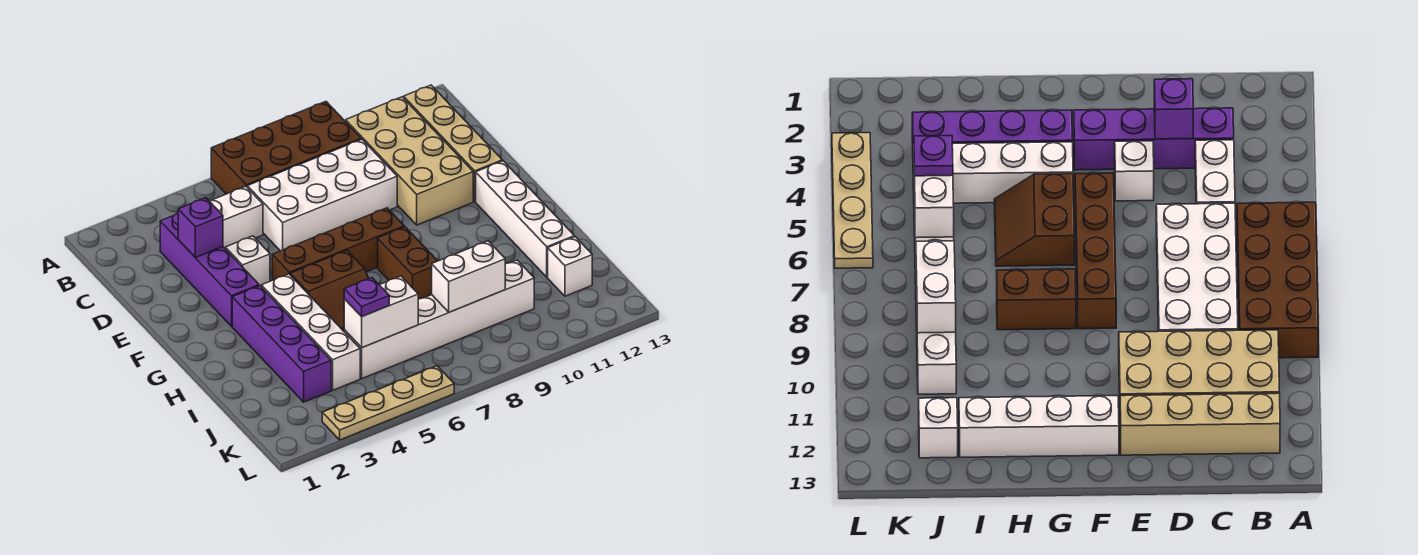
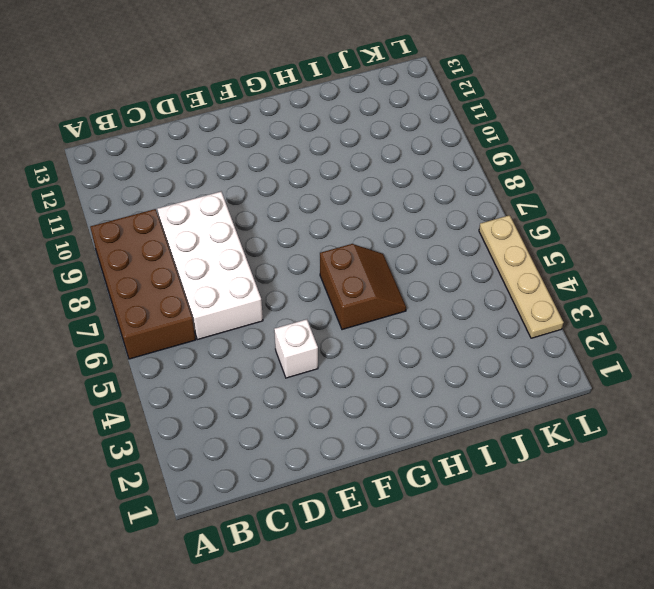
none -> tan brick B10:E11 level 1
none -> tan brick B12:E12 level 1
none -> purple brick C3:F3 level 1

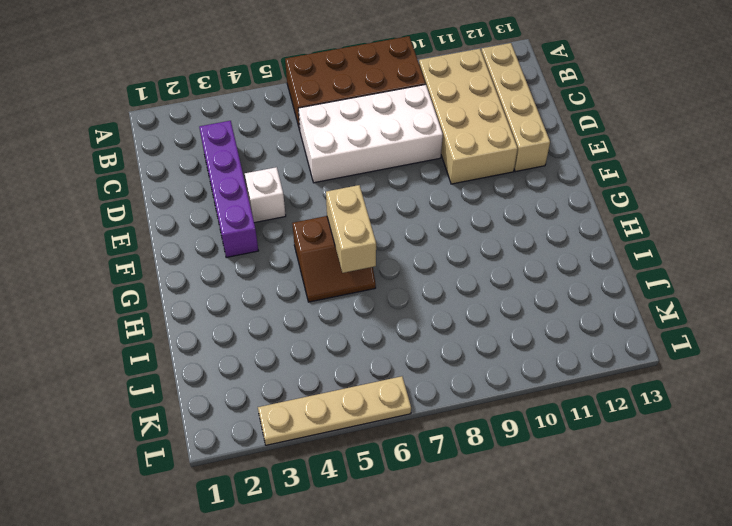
tan brick G6:H6 level 2 -> none
none -> white brick C4:C5 level 1
none -> brown brick F5:F8 level 1
none -> white brick F12:I12 level 1

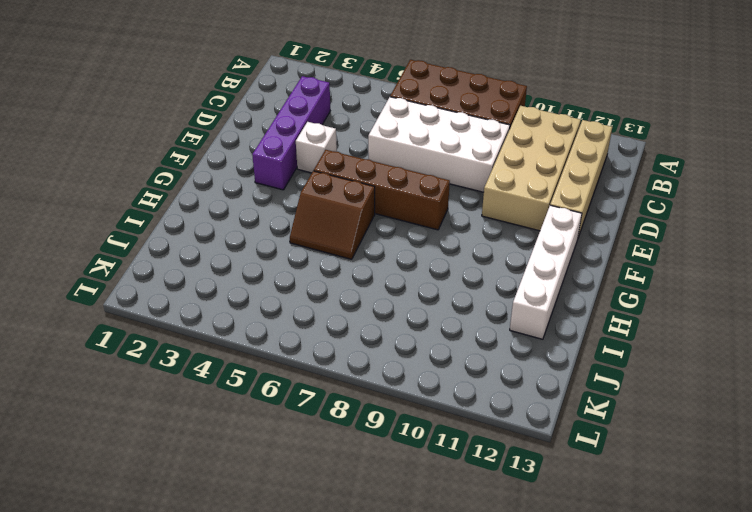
none -> white brick C4:C5 level 1
none -> purple brick G3:J3 level 1
none -> white brick G4:J4 level 1

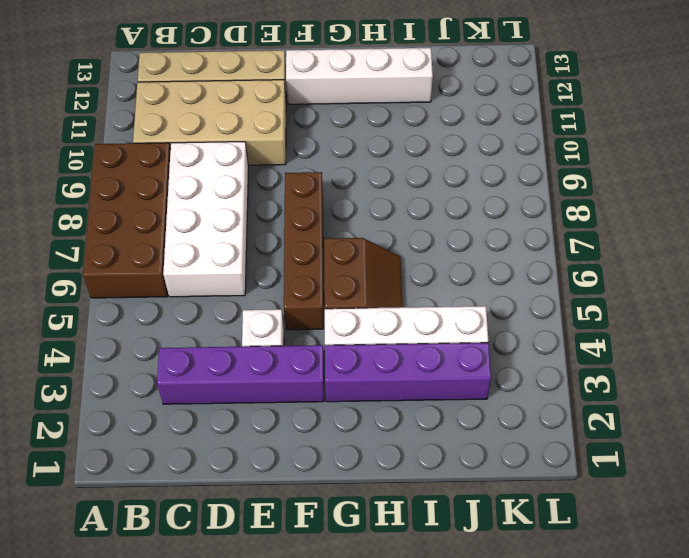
none -> white brick C4:C5 level 1
none -> brown brick G8:H8 level 1
none -> white brick J5:J10 level 1

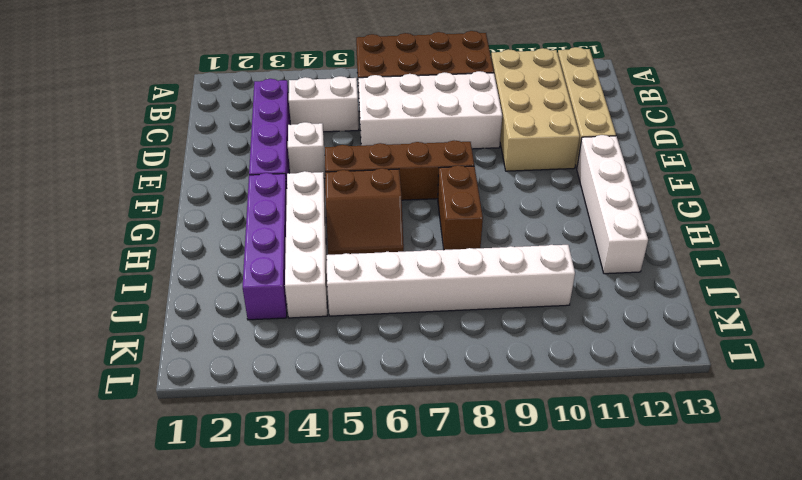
none -> white brick J12 level 1
none -> tan plate L3:L6 level 1
none -> purple brick D3 level 2

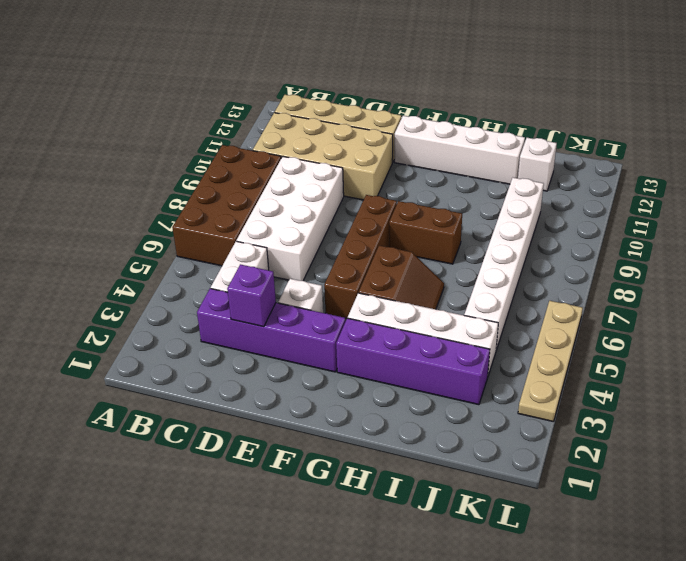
none -> white brick J5:J6 level 2
none -> white brick J8:J9 level 2
none -> purple plate J5 level 3

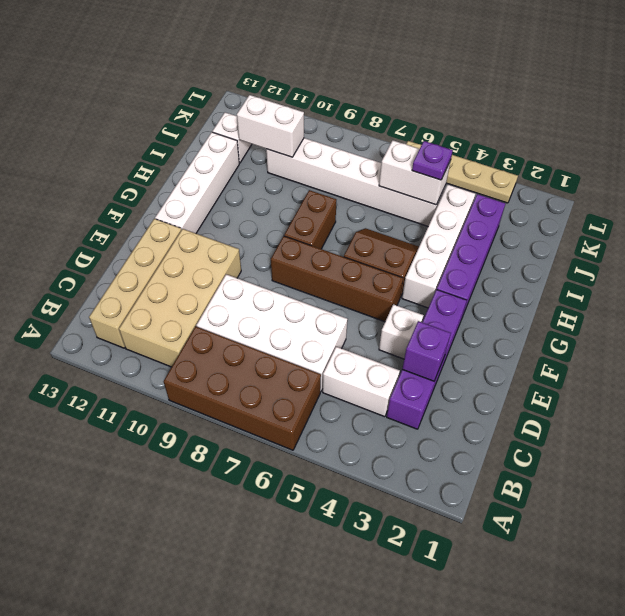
white brick J10:J11 level 2 -> white brick J8:J9 level 2

